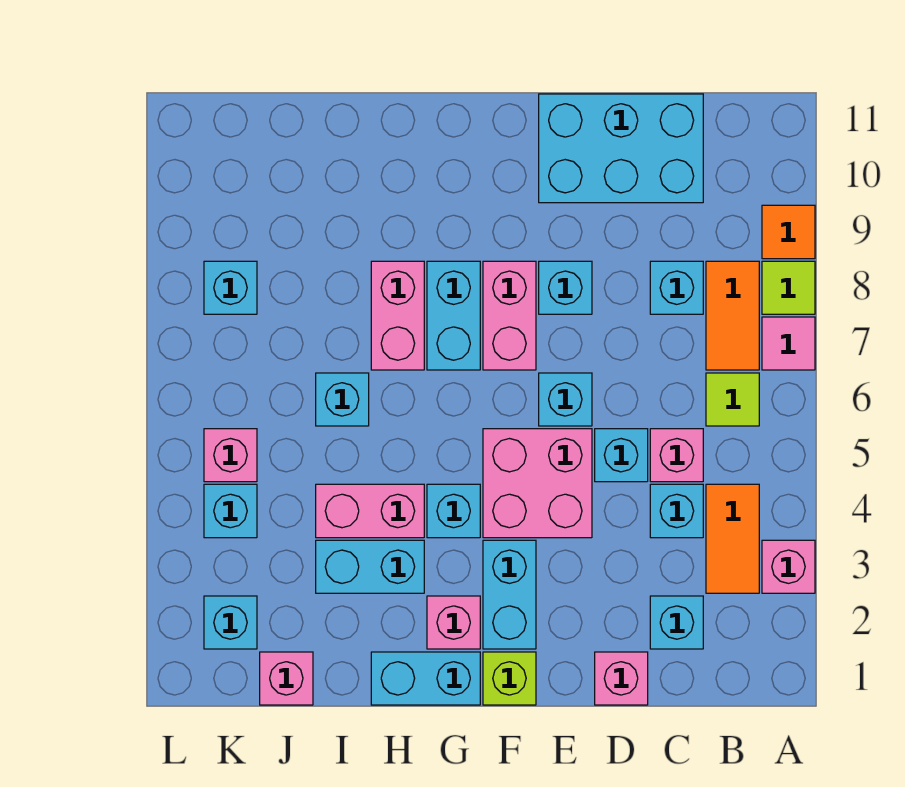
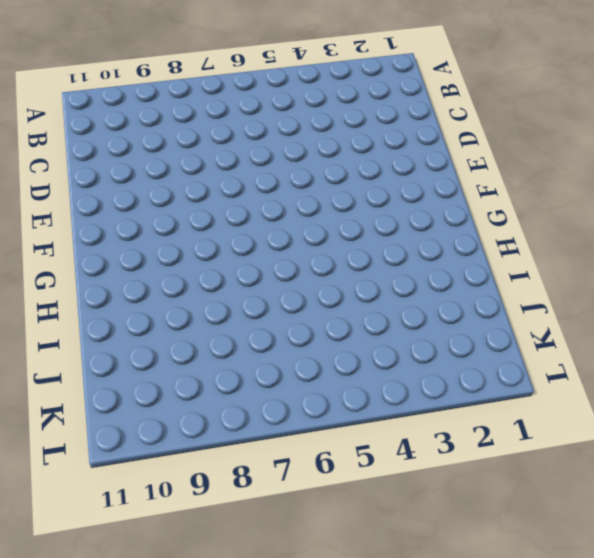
none -> pink brick A3 level 1
none -> pink tile A7 level 1
none -> lime tile A8 level 1
none -> orange tile A9 level 1

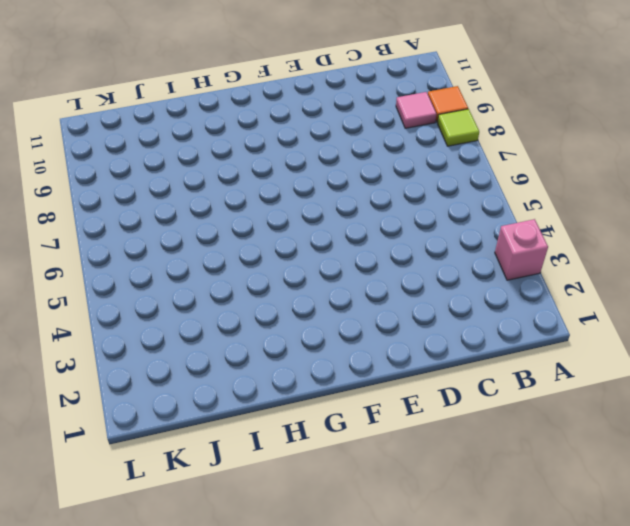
pink tile B9 level 1 -> pink tile A7 level 1
none -> orange tile B3:B4 level 1
none -> lime tile B6 level 1
none -> orange tile B7:B8 level 1
none -> cyan brick C2 level 1

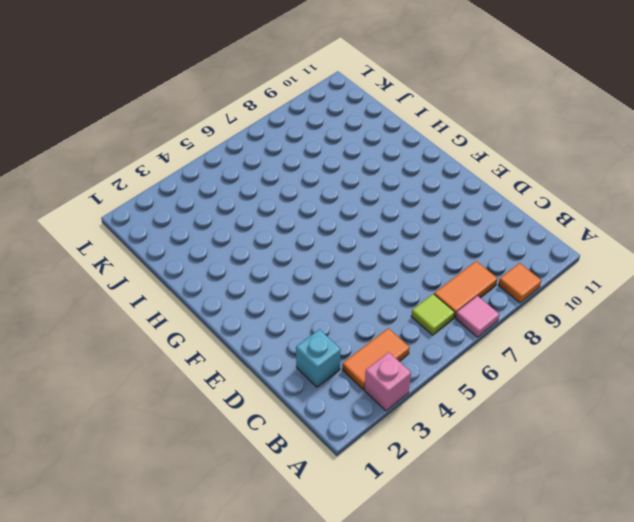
none -> lime tile A8 level 1
none -> cyan brick C4 level 1
none -> pink brick C5 level 1
none -> cyan brick C8 level 1

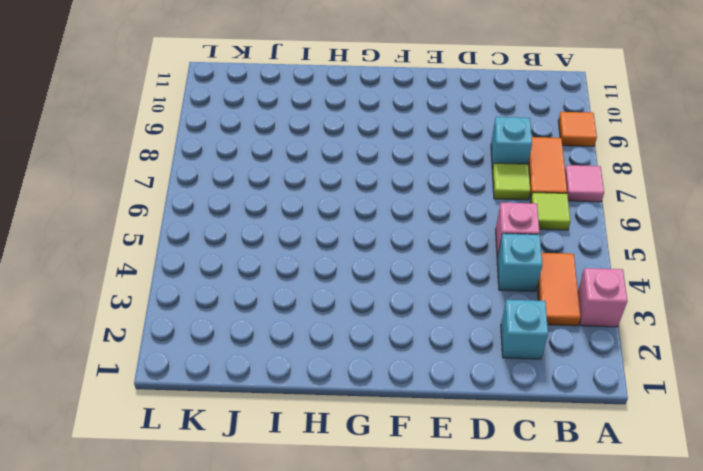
lime tile C7 level 1 -> lime tile A8 level 1
none -> cyan brick C10:E11 level 1
none -> pink brick D1 level 1
none -> cyan brick D5 level 1
none -> pink brick E4:F5 level 1

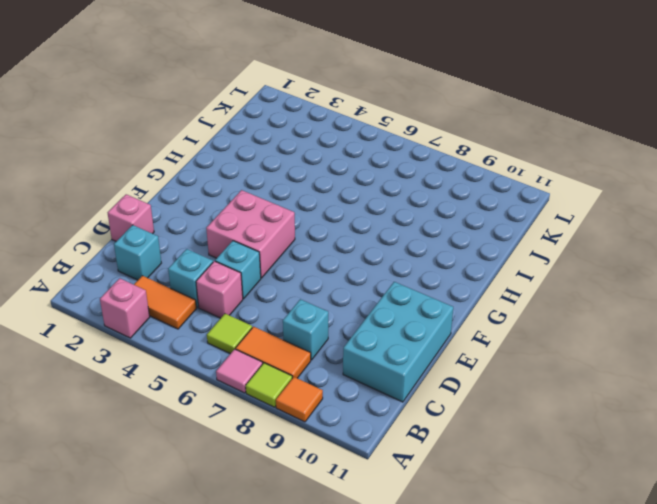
none -> cyan brick E6 level 1
none -> cyan brick E8 level 1
none -> lime brick F1 level 1
none -> cyan brick F2:F3 level 1

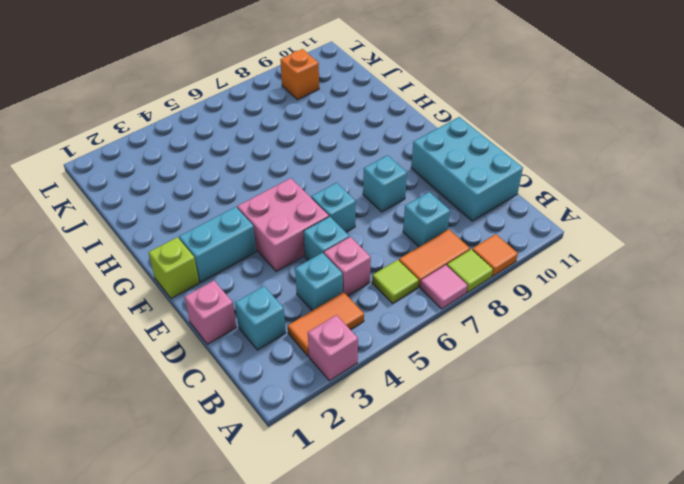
orange brick K9 level 1 -> none
none -> pink brick F7:F8 level 1
none -> cyan brick G1:H1 level 1
none -> pink brick G2 level 1
none -> cyan brick G4 level 1

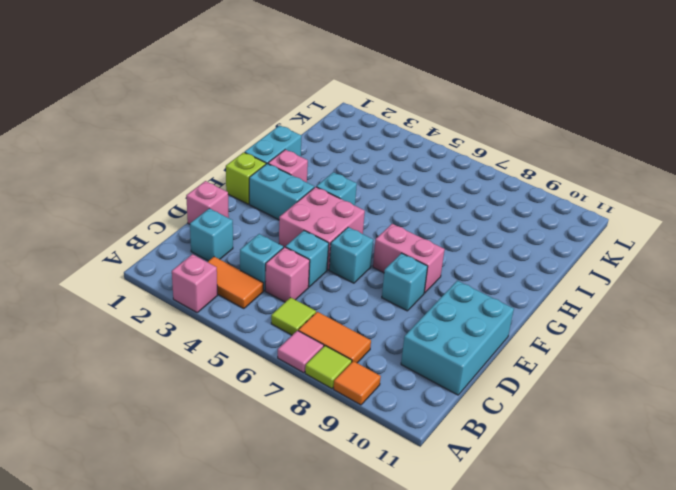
none -> cyan brick C8 level 1
none -> cyan brick G7:G8 level 1
none -> cyan brick H3:I3 level 1
none -> pink brick H4:I4 level 1

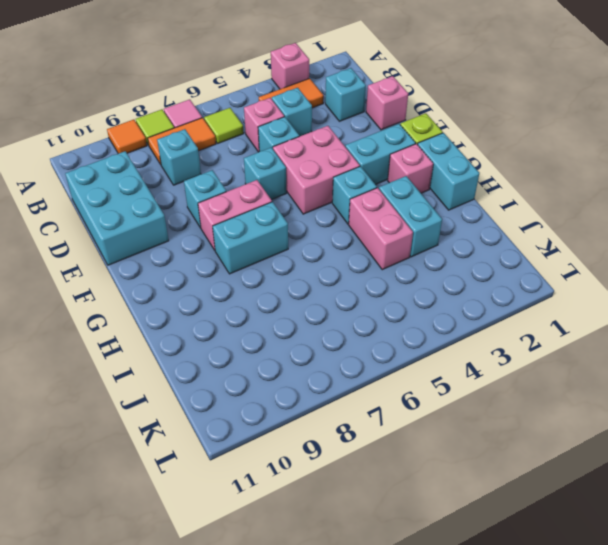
none -> pink brick H7:H8 level 1
none -> cyan brick I6 level 1
none -> pink brick J1 level 1
none -> cyan brick K2 level 1

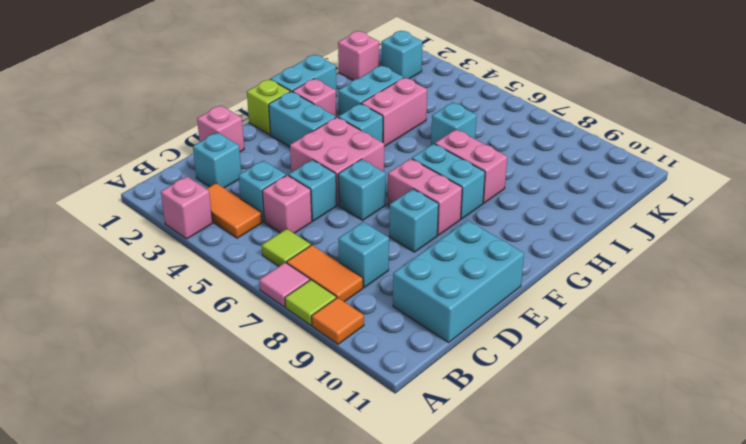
none -> cyan brick K4 level 1
none -> pink brick K5 level 1
none -> cyan brick K8 level 1

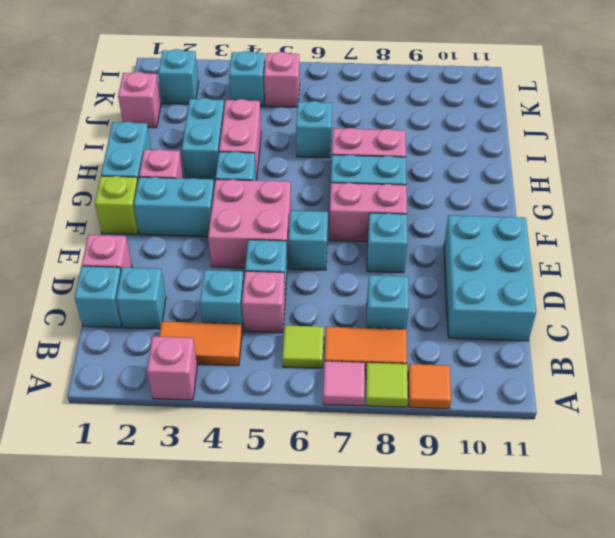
cyan brick C1 level 1 -> cyan brick K8 level 1

